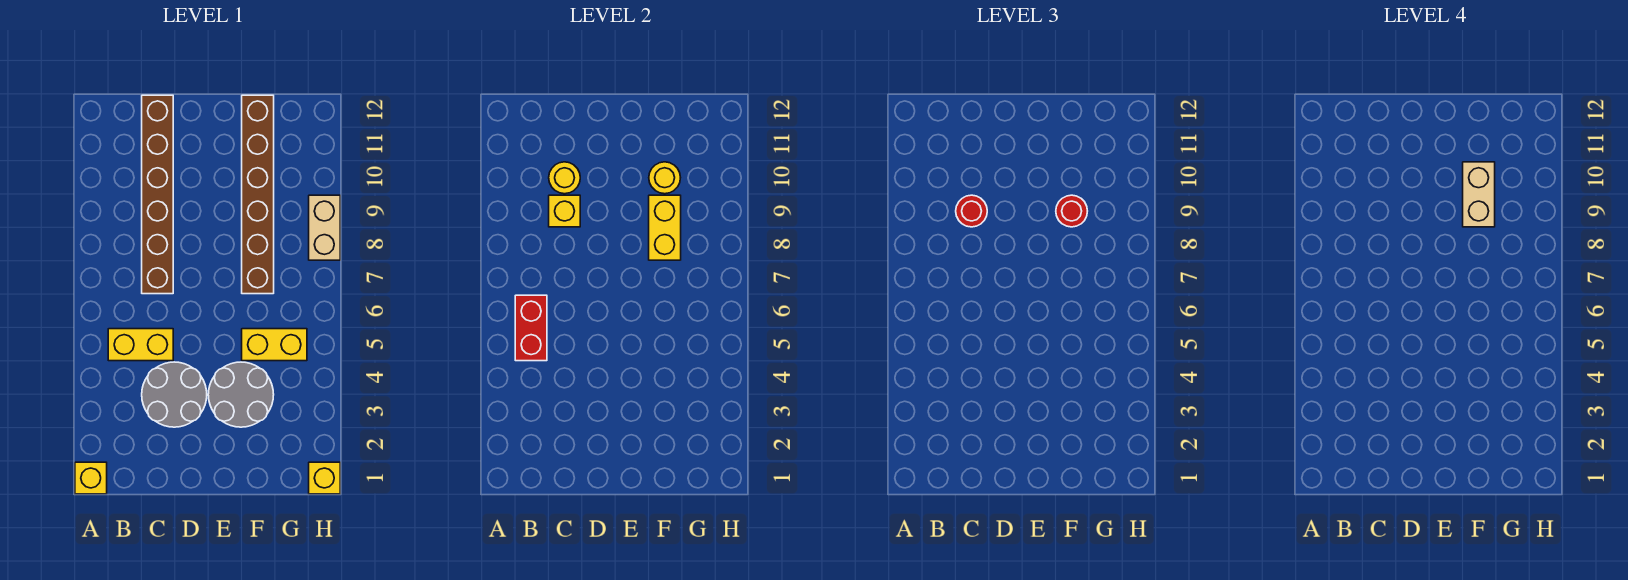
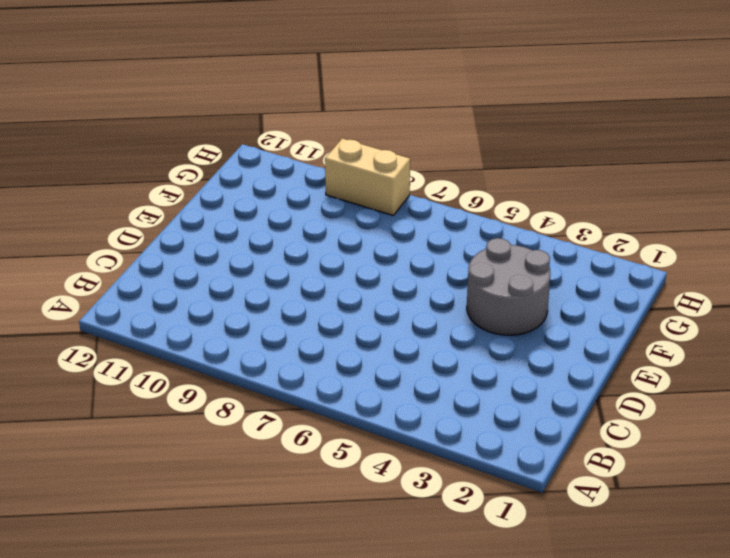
none -> yellow brick A1 level 1
none -> yellow brick B5:C5 level 1
none -> grey round brick C3:D4 level 1

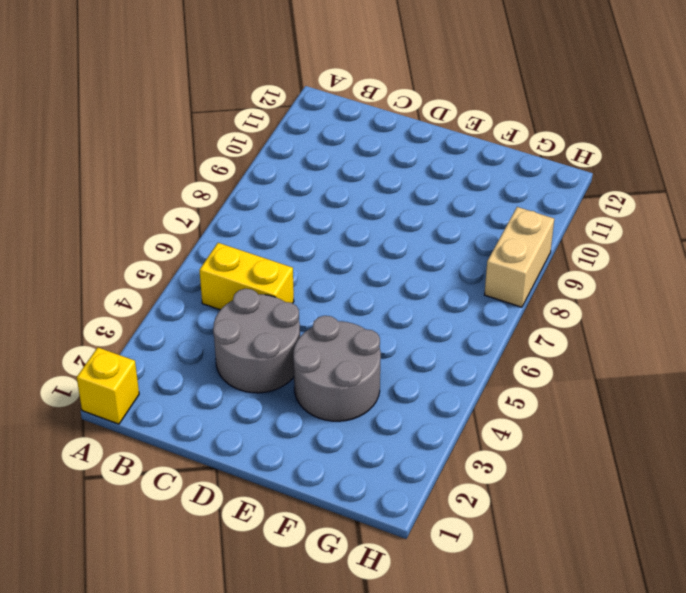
none -> brown brick C7:C12 level 1
none -> yellow brick F5:G5 level 1
none -> brown brick F7:F12 level 1

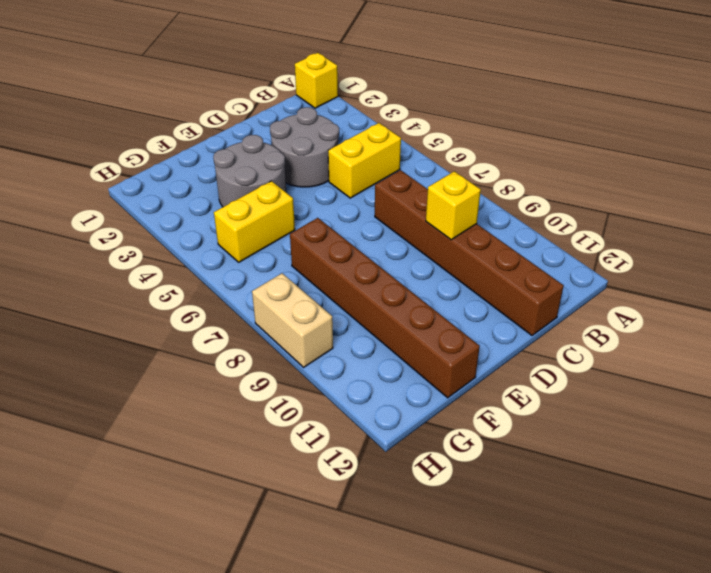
none -> yellow brick H1 level 1
none -> red brick B5:B6 level 2
none -> yellow round brick C10 level 2

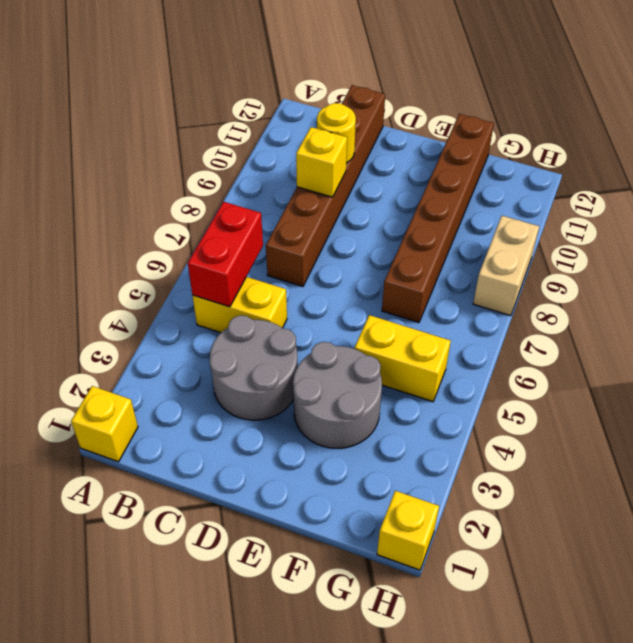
none -> yellow brick F8:F9 level 2
none -> yellow round brick F10 level 2
none -> red round brick C9 level 3

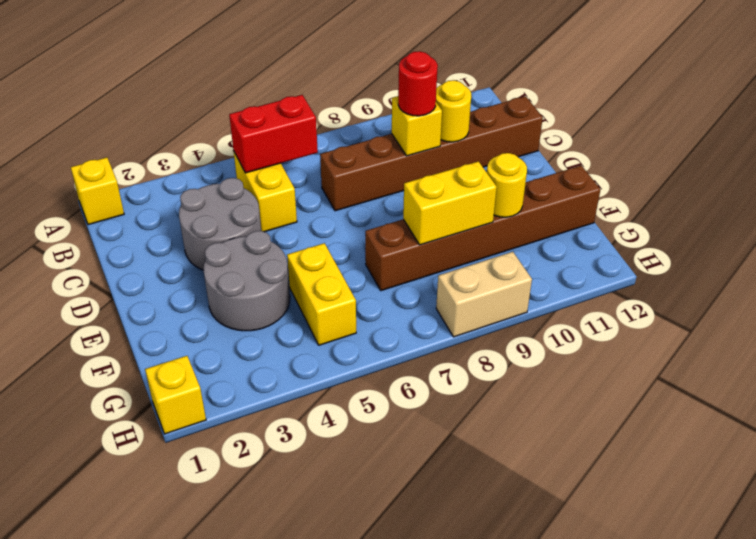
none -> red round brick F9 level 3
none -> tan brick F9:F10 level 4

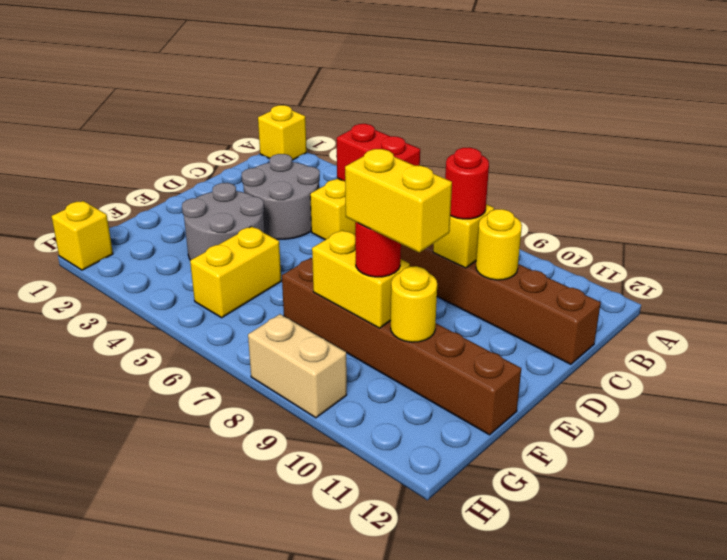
yellow brick F9:F10 level 4 -> tan brick F9:F10 level 4

